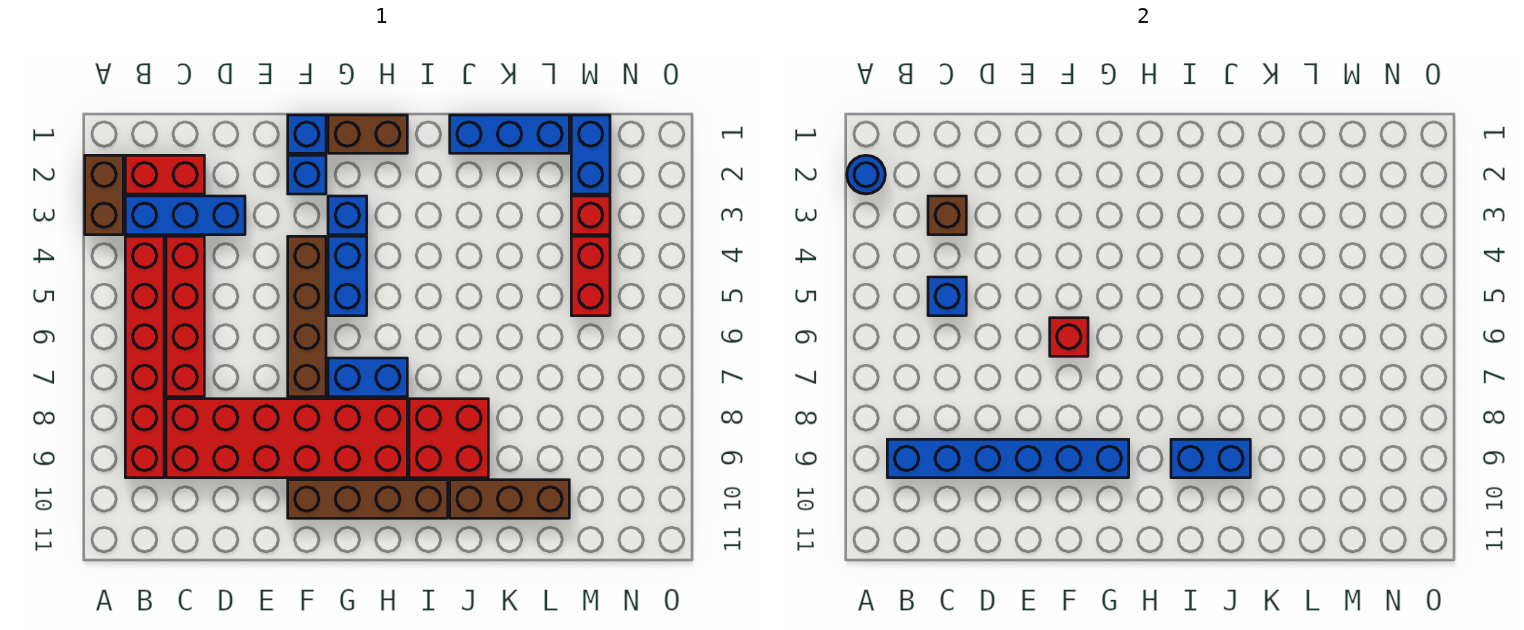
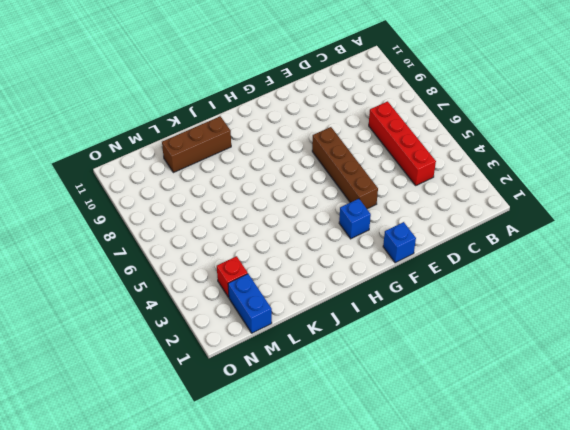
none -> brown brick A2:A3 level 1
none -> red brick B2:C2 level 1
none -> blue brick B3:D3 level 1

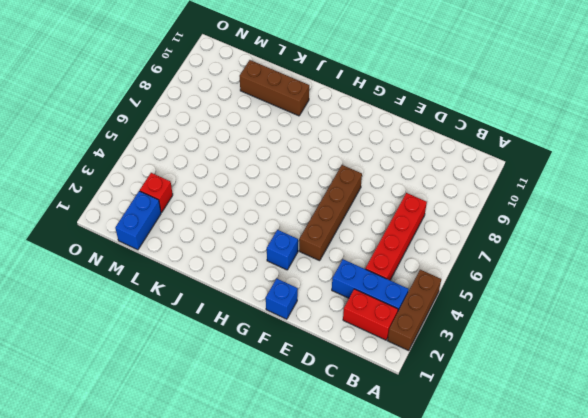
brown brick A2:A4 level 1 -> brown brick A2:A3 level 1
none -> red brick B4:B9 level 1
none -> red brick C8:H9 level 1
none -> blue brick F2 level 1

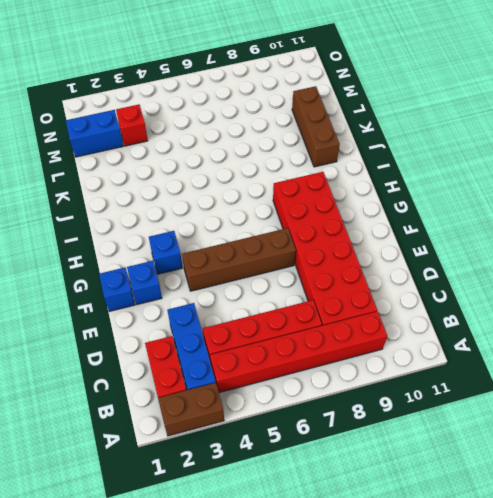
none -> brown brick F10:I10 level 1
none -> brown brick G1:H1 level 1
none -> blue brick G4:G5 level 1

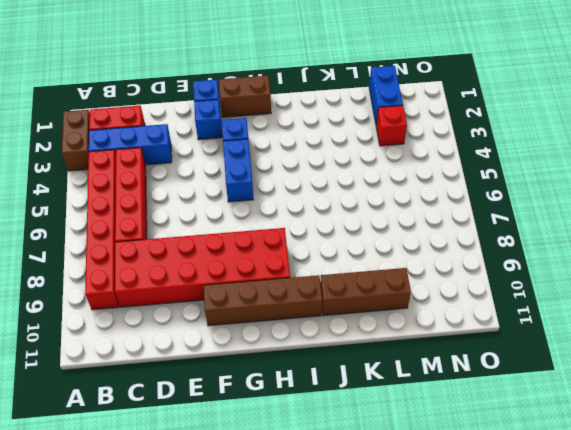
none -> brown brick F4:F7 level 1
none -> blue brick G7:H7 level 1
none -> red brick I8:J9 level 1

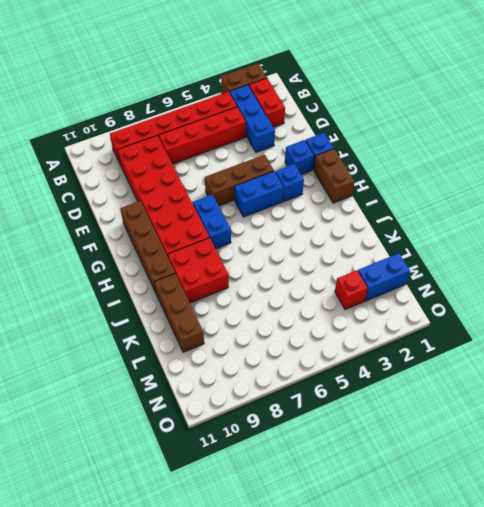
brown brick F4:F6 level 1 -> brown brick F4:F7 level 1
none -> blue brick J1:L1 level 1
none -> red brick M4:M5 level 1
none -> blue round brick A2 level 2

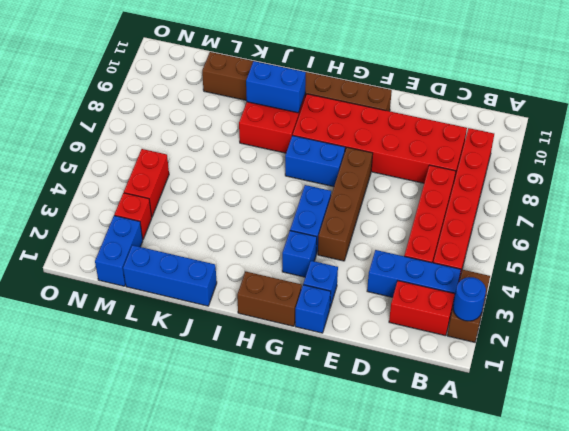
none -> blue brick B9:G9 level 2
none -> brown brick C3 level 2
none -> blue brick C5 level 2

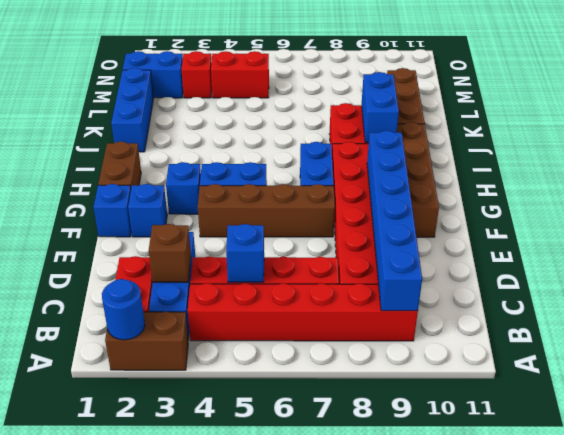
none -> red brick F6 level 2

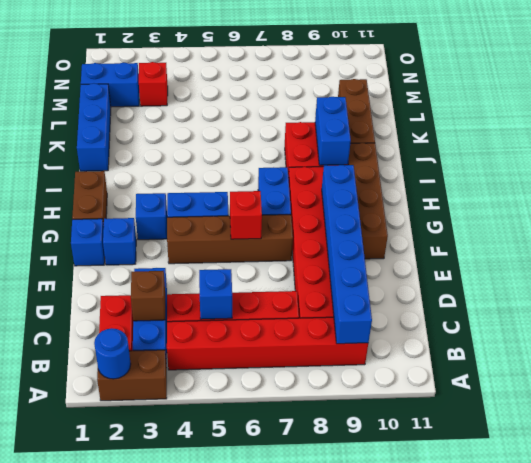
none -> red brick M4:M5 level 1

